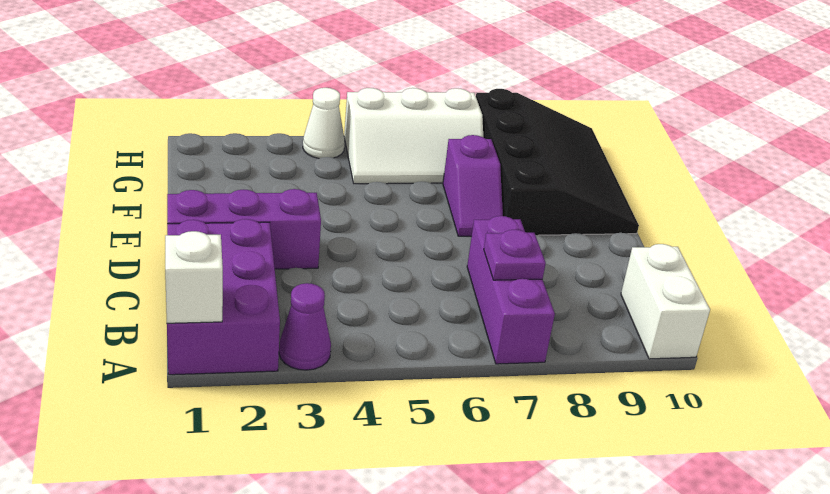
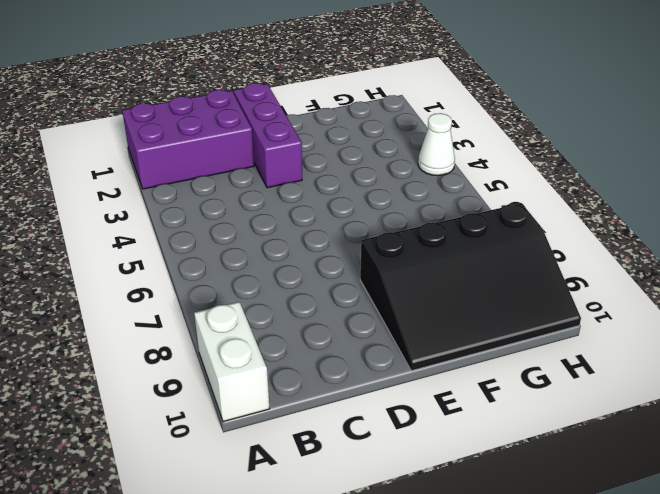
white brick A9:A10 level 1 -> white brick A10:B10 level 1
none -> purple cone A3 level 1
none -> purple brick A7:C7 level 1

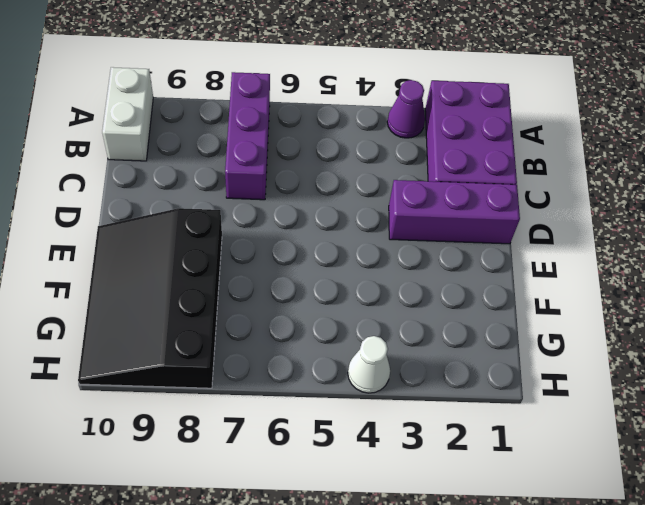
none -> purple slope E7:F7 level 1 top F
none -> white slope G5:H7 level 1 top H

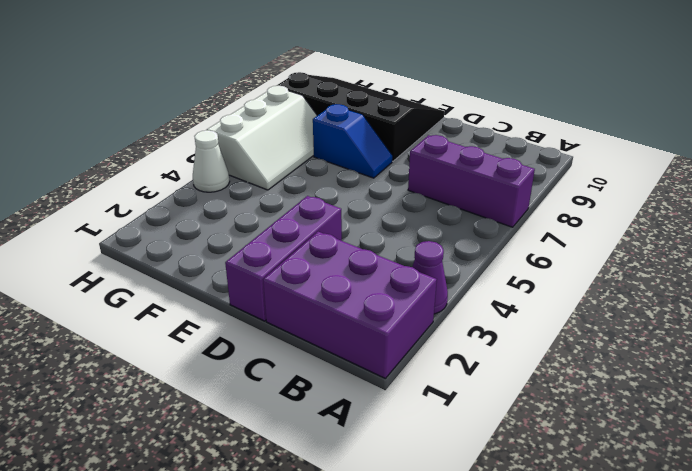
blue slope E7:F7 level 1 top F -> purple slope E7:F7 level 1 top F
none -> white brick A10:B10 level 1
none -> white brick A1 level 2

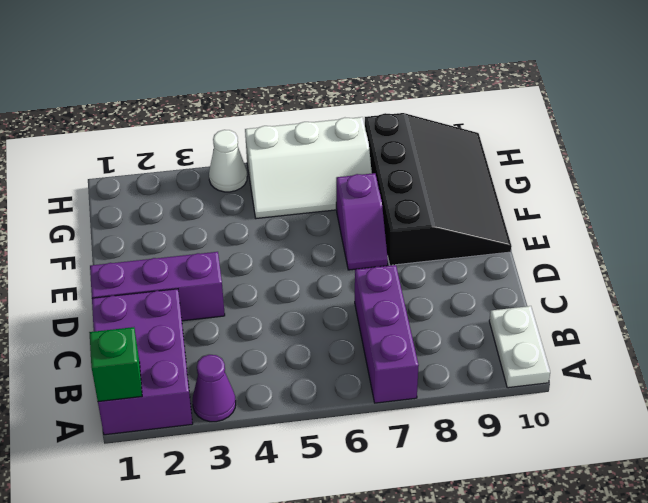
green brick A1 level 2 -> white brick A1 level 2
white plate A10:B10 level 1 -> white brick A10:B10 level 1
none -> purple plate B7 level 2

